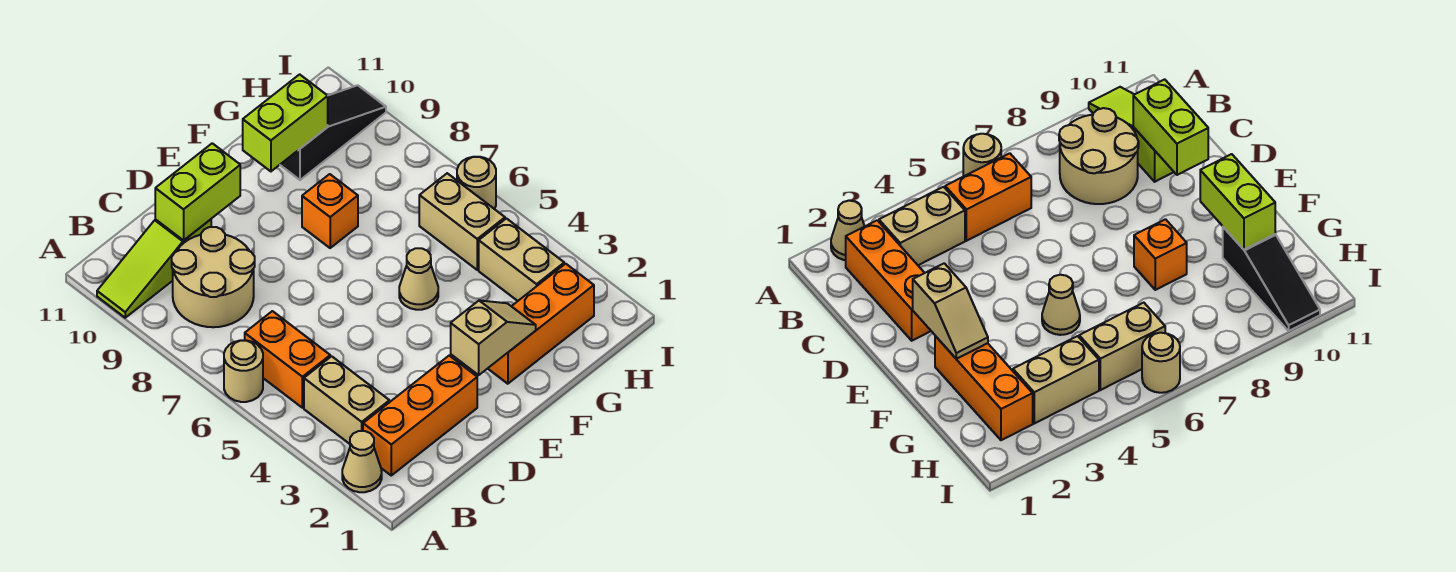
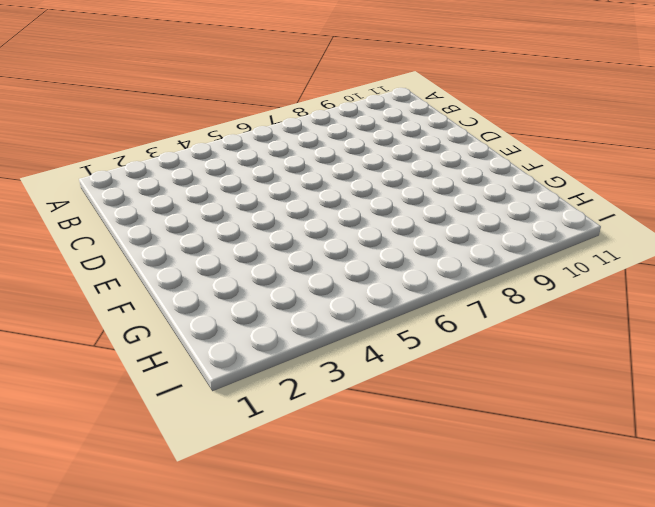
none -> tan cone A2 level 1
none -> tan round brick A6 level 1
none -> lime slope A10:C10 level 1 top C

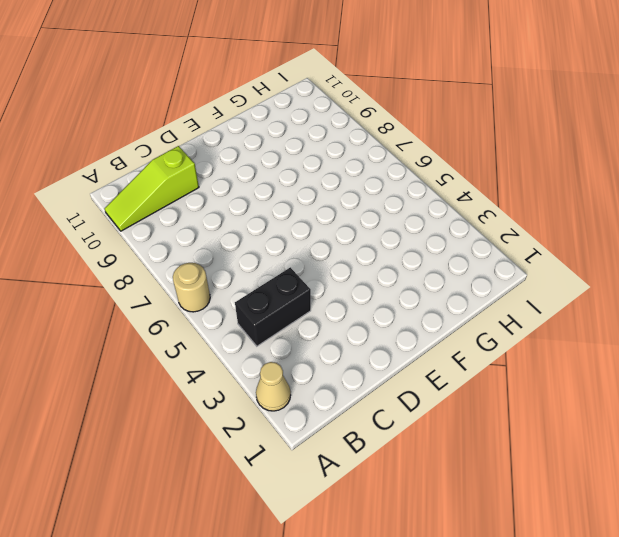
black brick B4:C4 level 1 -> tan brick B3:B4 level 1
none -> orange brick B2:D2 level 1
none -> orange brick B5:B6 level 1
none -> tan round brick B8:C9 level 1

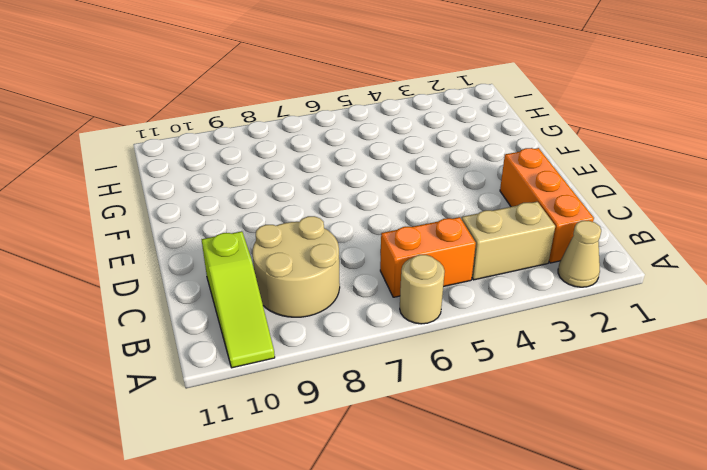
none -> orange brick F2:H2 level 1
none -> tan cone F5 level 1
none -> orange brick F8 level 1

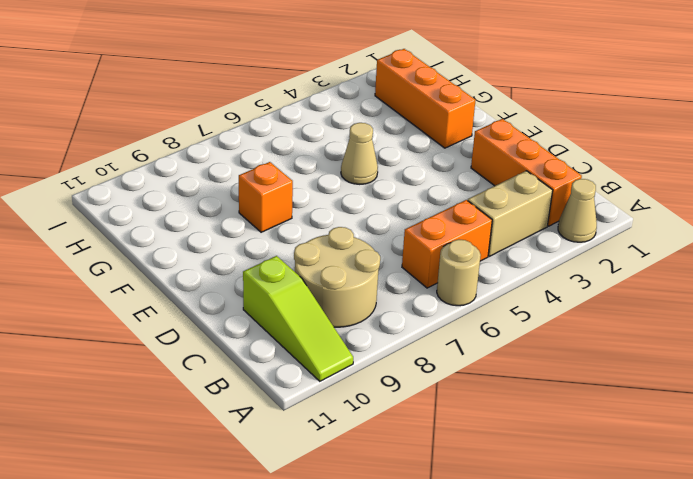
none -> black slope G10:I10 level 1 top G
none -> tan brick H3:H4 level 1
none -> tan brick H5:H6 level 1

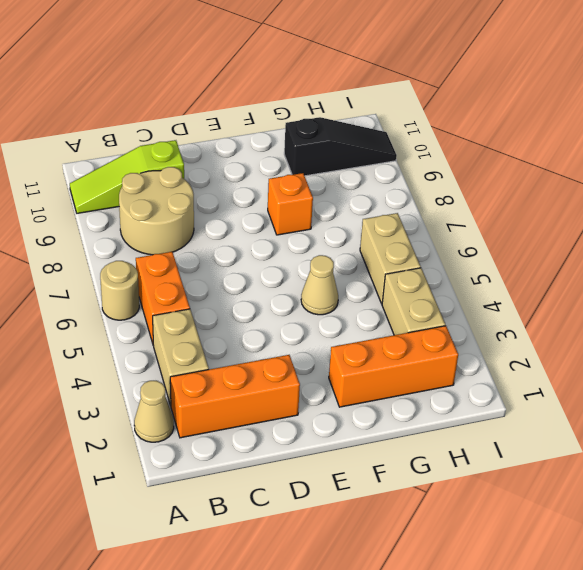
none -> tan round brick I6 level 1
none -> lime brick C10:D10 level 2
none -> tan slope E2:F2 level 2 top E

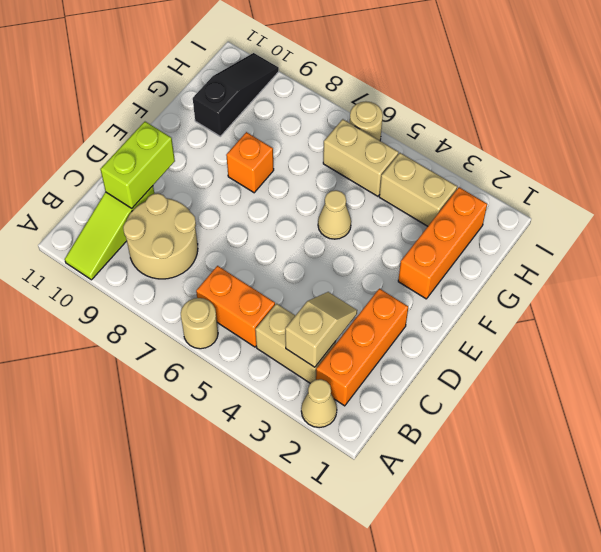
tan slope B3:C3 level 2 top B -> tan slope E2:F2 level 2 top E
none -> lime brick F10:G10 level 2

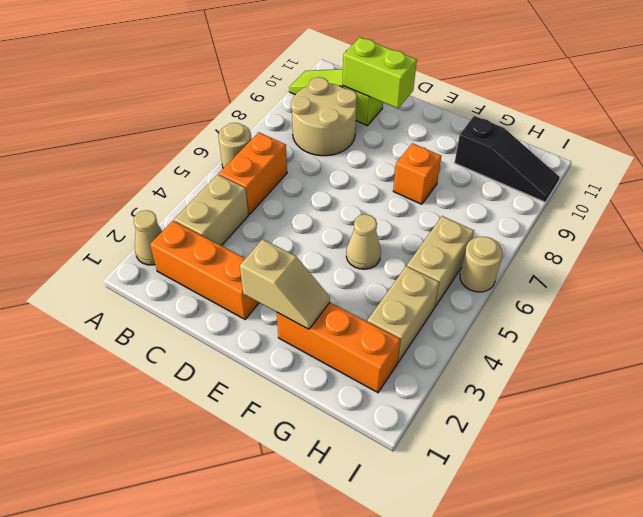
none -> lime brick F10:G10 level 2

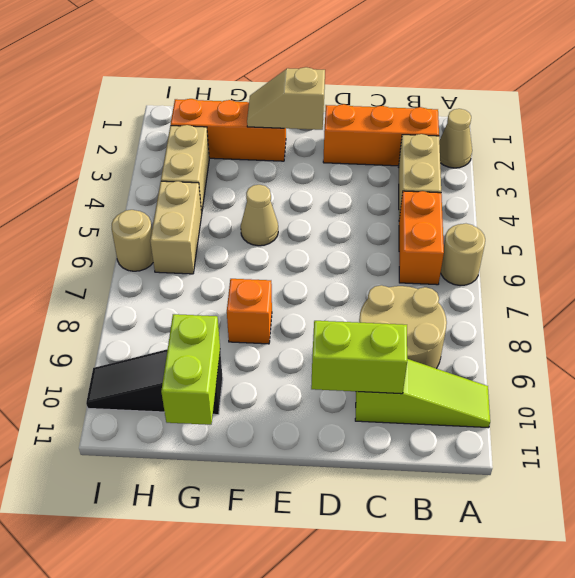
lime brick G10:G11 level 2 -> lime brick F10:G10 level 2

